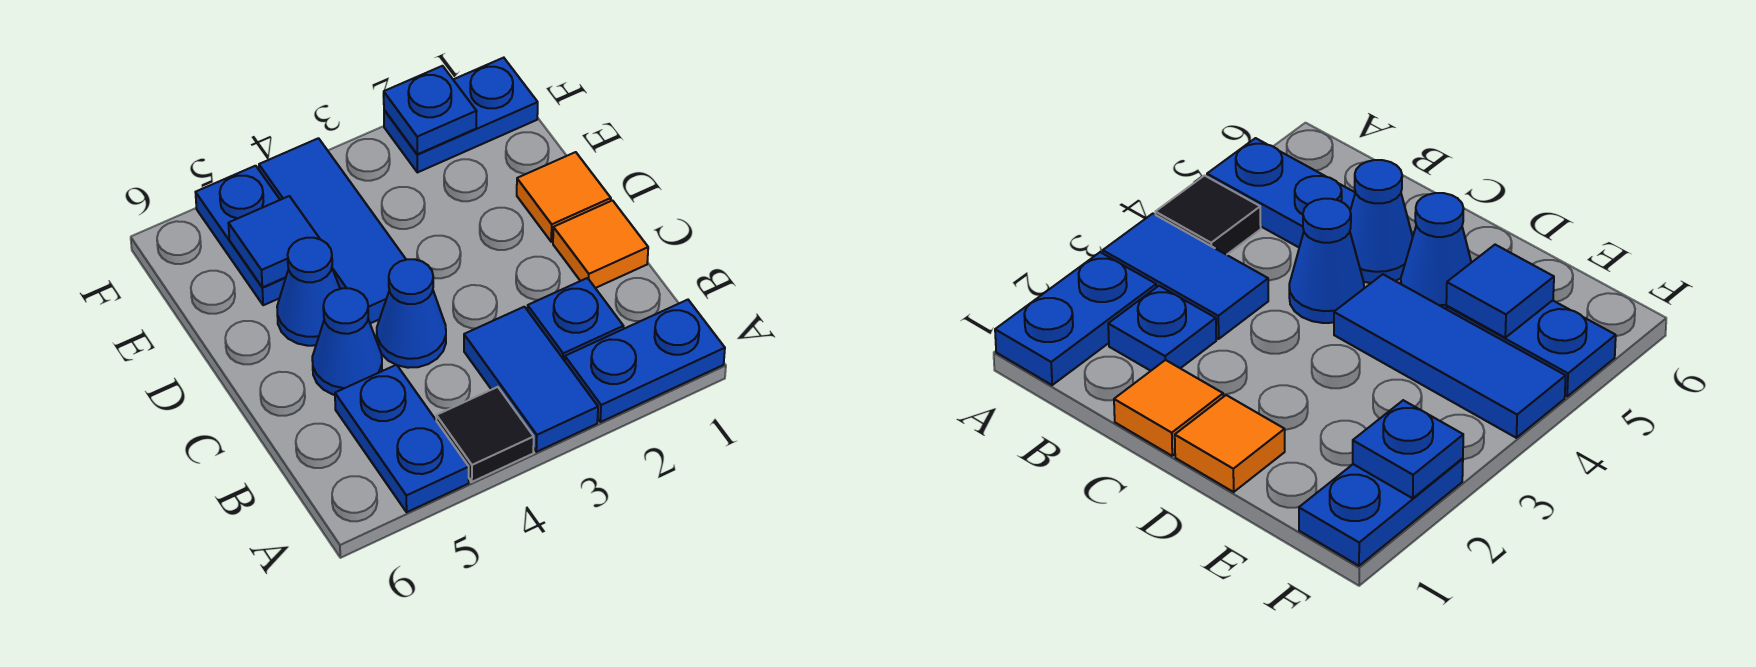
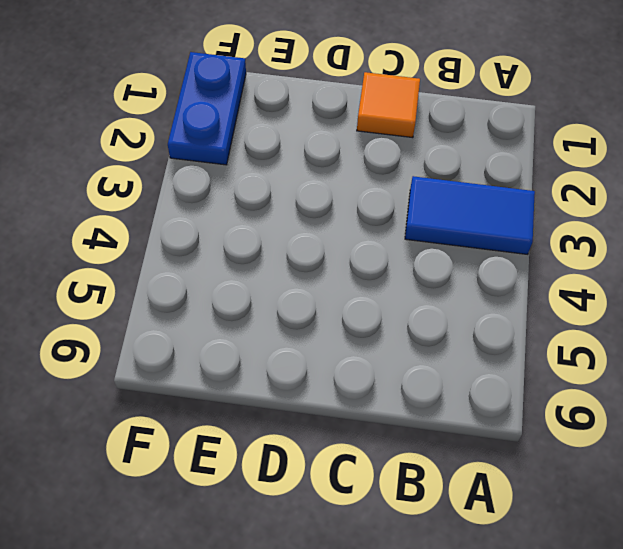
none -> blue plate A1:A2 level 1
none -> black tile A4 level 1
none -> blue plate A5:B5 level 1

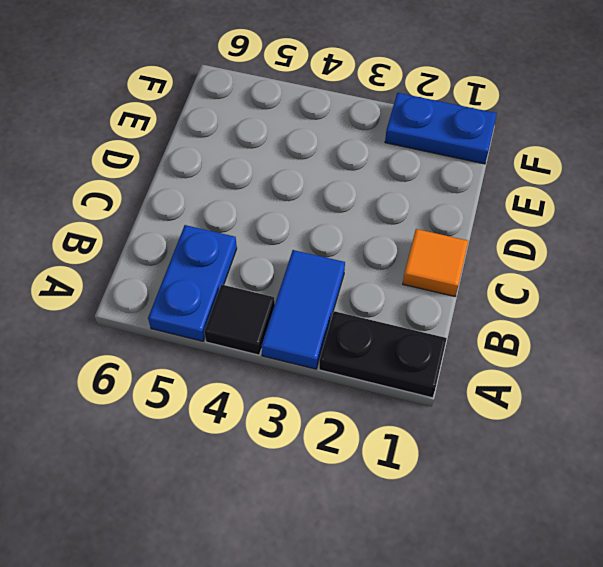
black plate A1:A2 level 1 -> blue plate A1:A2 level 1
none -> blue plate B2 level 1
none -> blue cone C4 level 1
none -> blue cone C5 level 1

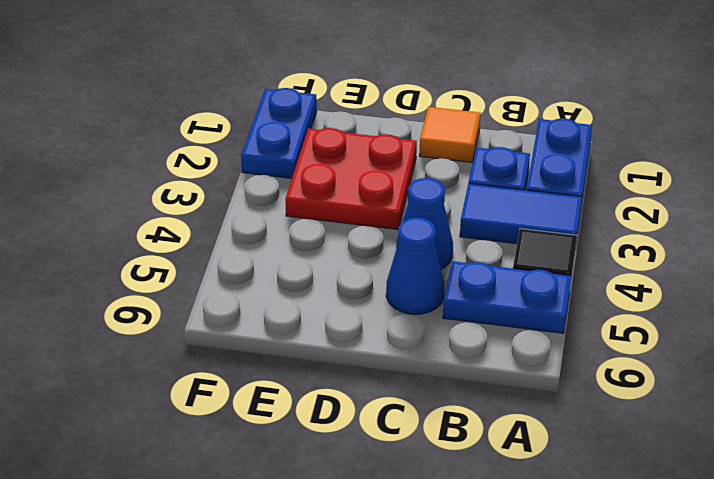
red plate D2:E3 level 1 -> none
none -> orange tile D1 level 1
none -> blue tile D4:F4 level 1
none -> blue cone D5 level 1

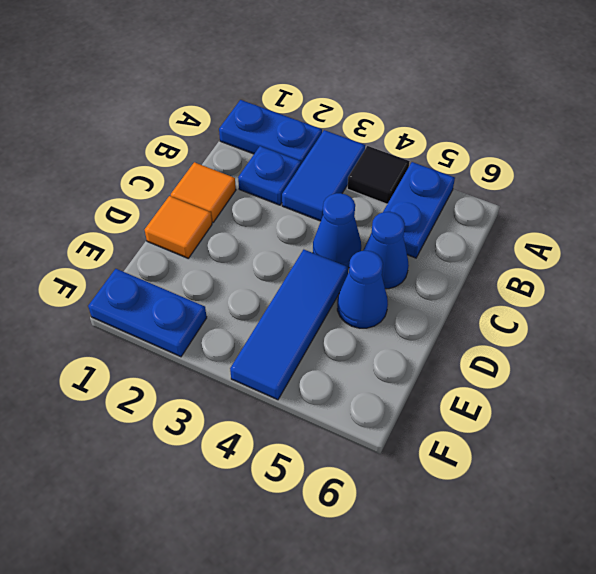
none -> blue plate E5:F5 level 1
none -> blue tile E5 level 2
none -> blue plate F2 level 2

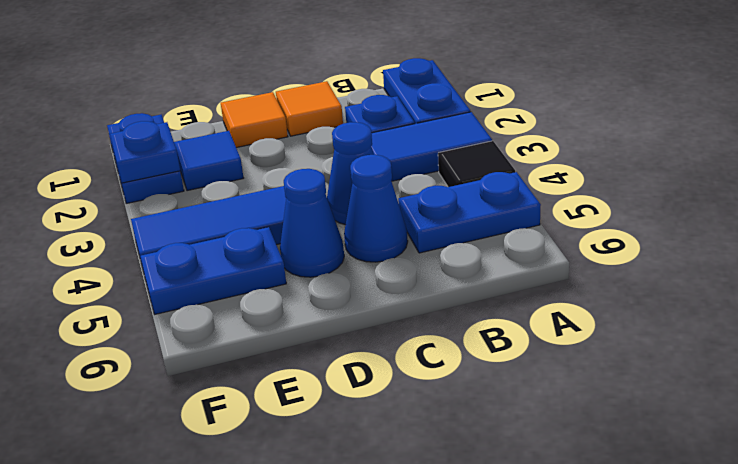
blue tile E2 level 1 -> blue tile E5 level 2

